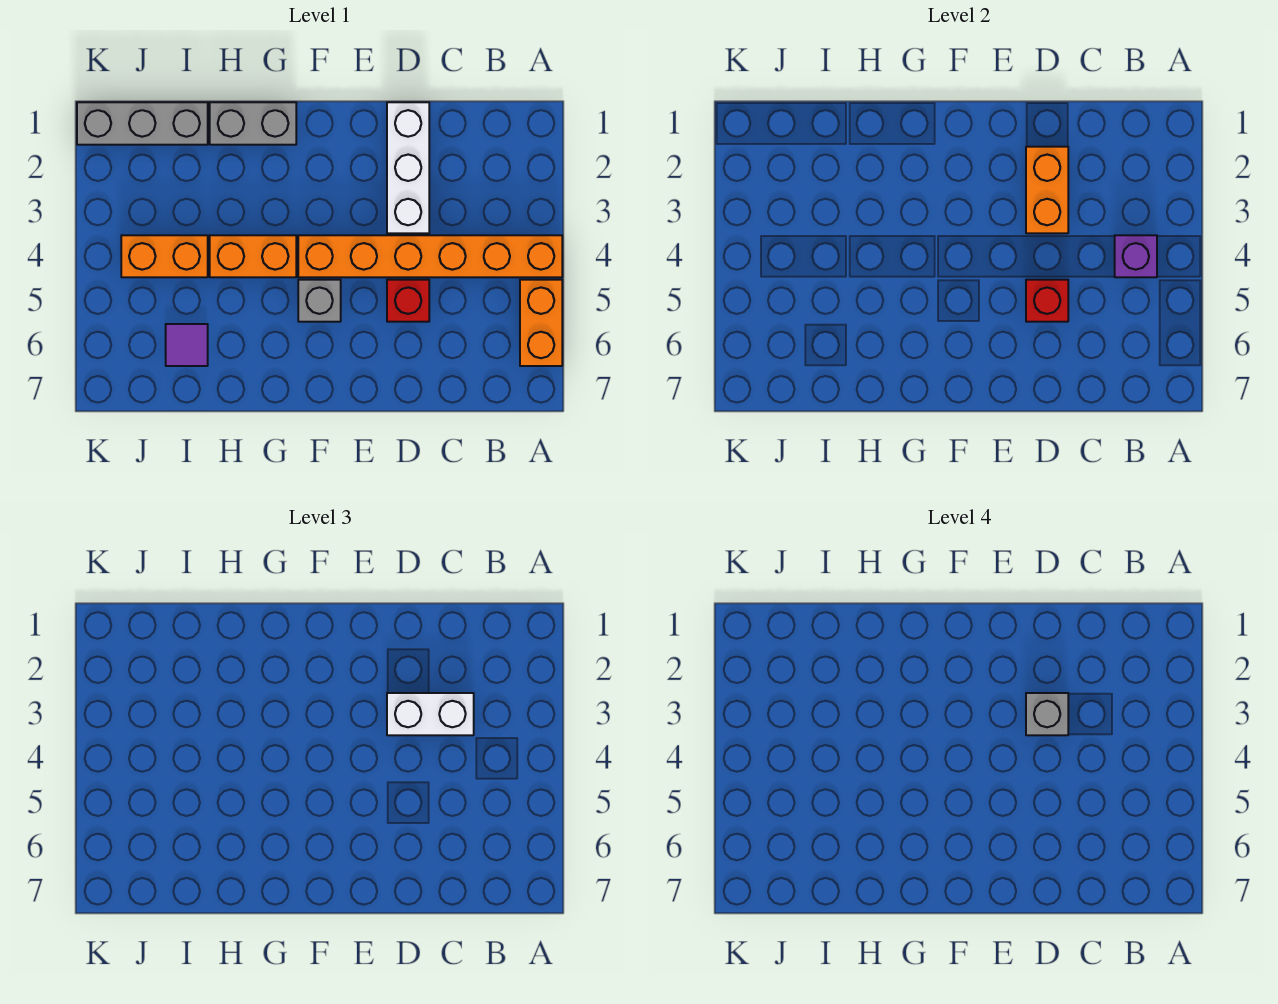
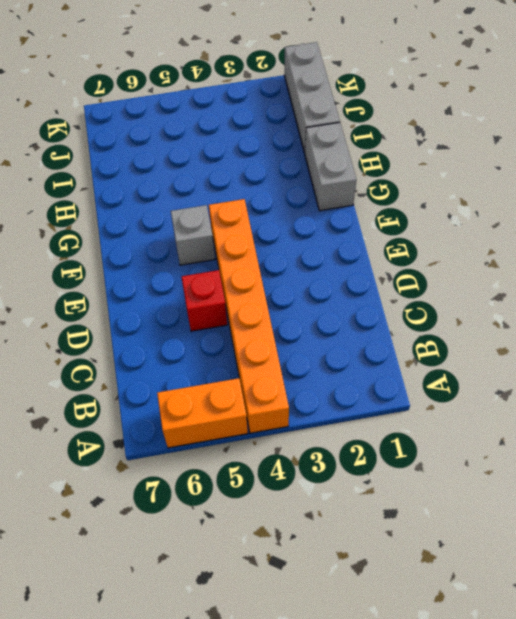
none -> white brick D1:D3 level 1
none -> orange brick G4:H4 level 1
none -> orange brick I4:J4 level 1

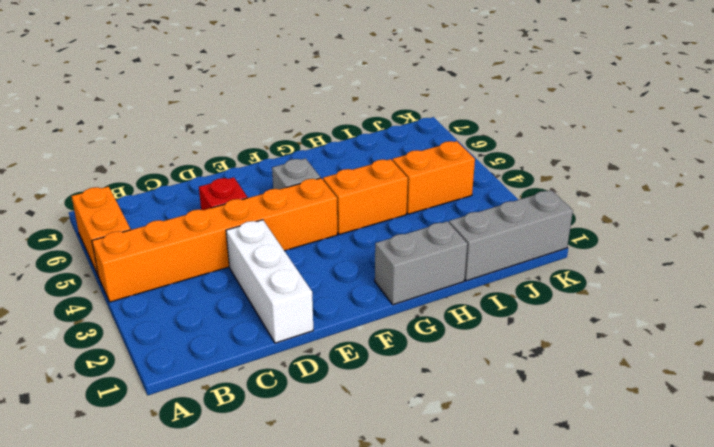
none -> purple tile I6 level 1
none -> purple brick B4 level 2
none -> orange brick D2:D3 level 2

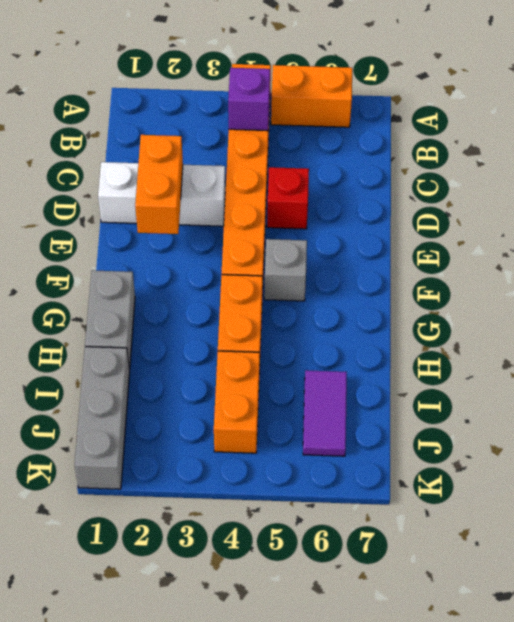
orange brick D2:E2 level 2 -> orange brick D2:D3 level 2
purple tile I6:J6 level 1 -> purple tile I6 level 1
none -> red brick D5 level 2
none -> white brick C3:D3 level 3
none -> grey brick D3 level 4

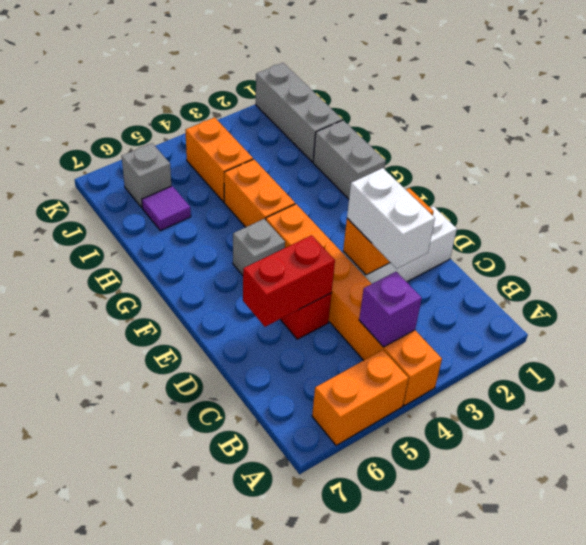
red brick D5:D6 level 2 -> red brick D5 level 2
grey brick J6 level 1 -> grey brick D3 level 4

